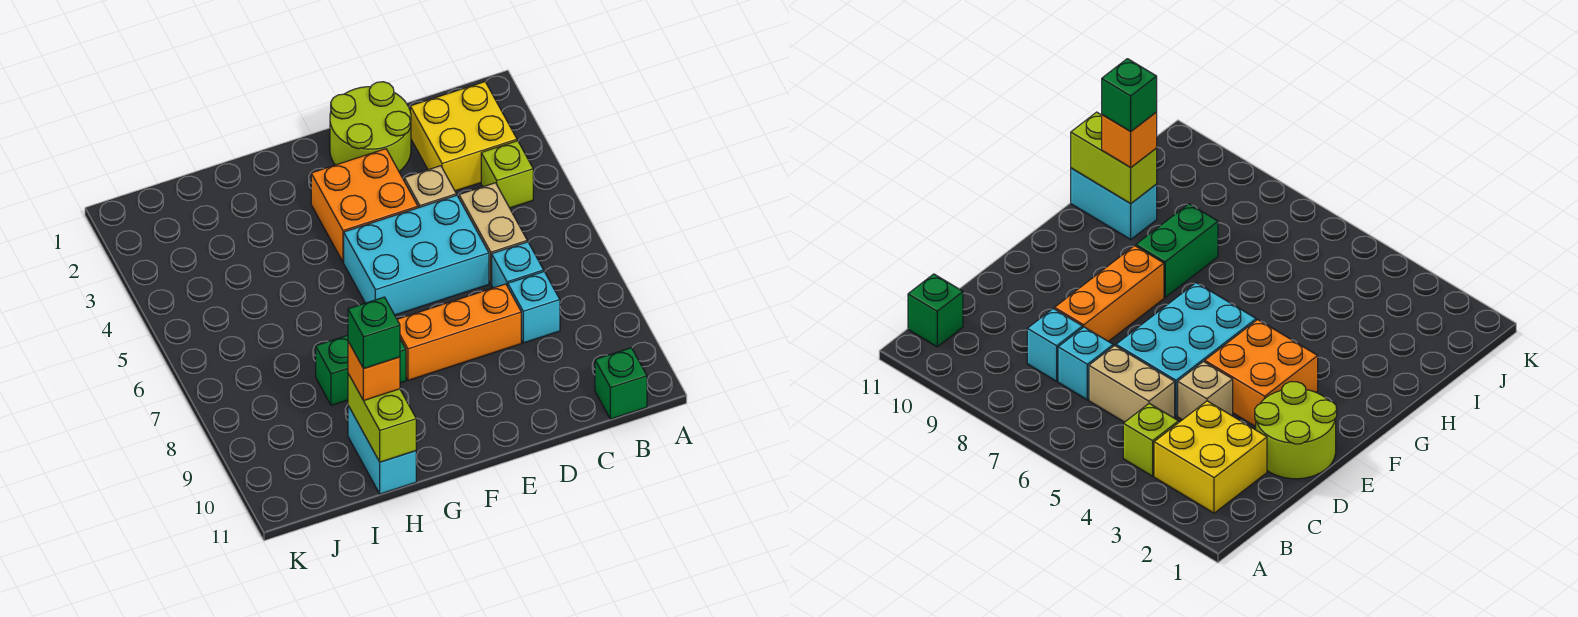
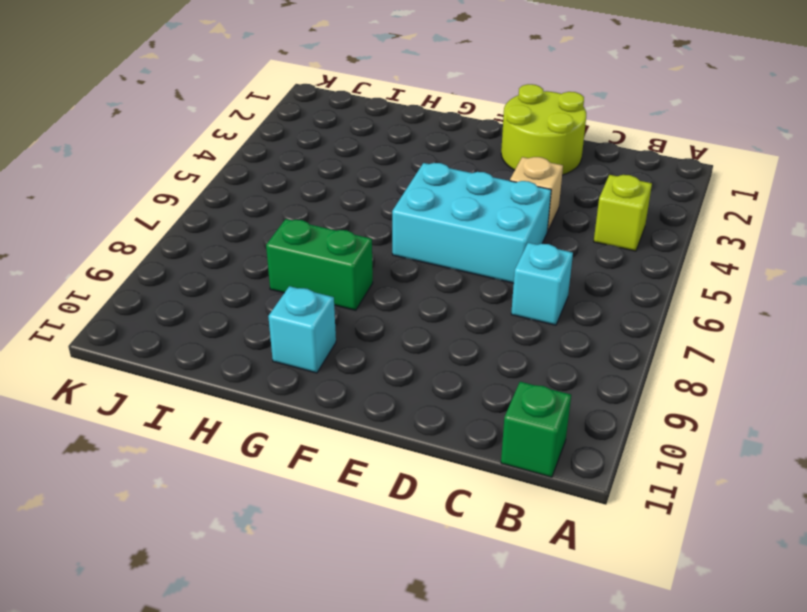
cyan brick G10 level 1 -> cyan brick C8 level 1
none -> yellow brick B2:C3 level 1
none -> tan brick C5:C6 level 1
none -> orange brick D8:F8 level 1

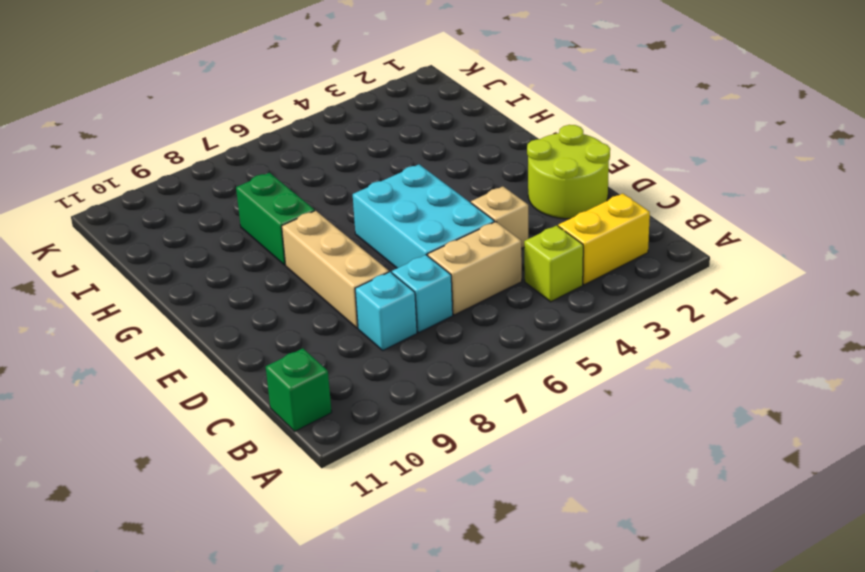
yellow brick B2:B3 level 1 -> yellow brick B2:C3 level 1
tan brick D8:F8 level 1 -> orange brick D8:F8 level 1
none -> orange brick E3:F4 level 1
none -> cyan brick H10:H11 level 1
none -> lime brick H10:H11 level 2

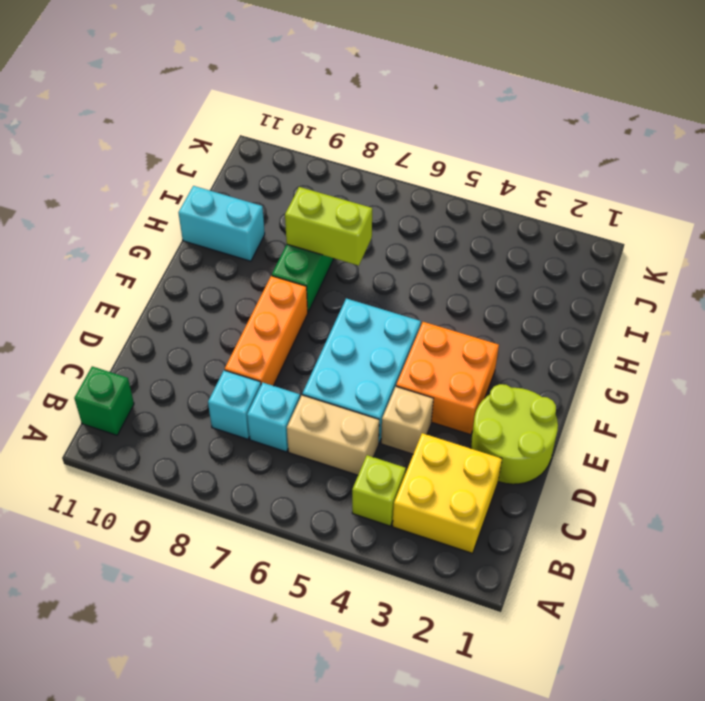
lime brick H7:H8 level 2 -> lime brick H10:H11 level 2
none -> orange brick H10 level 3
none -> green brick H10 level 4

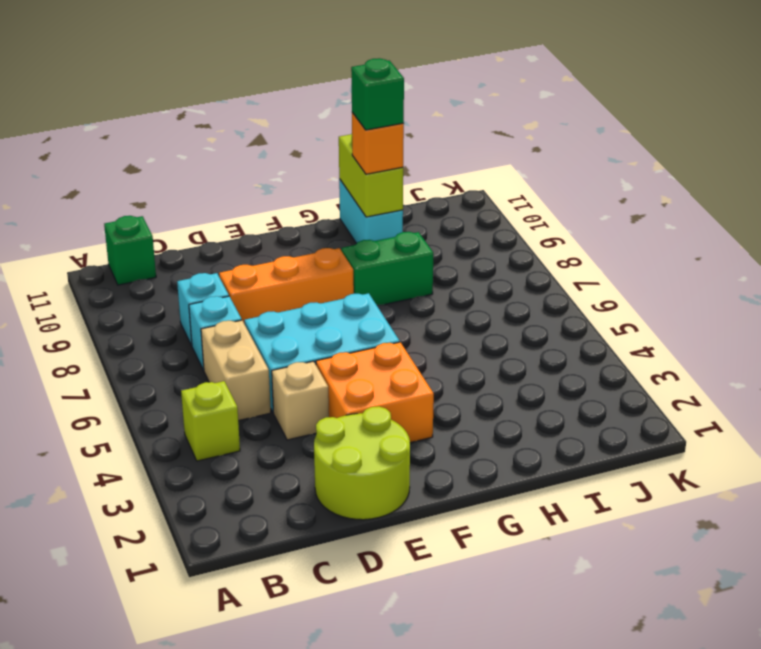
none -> yellow brick B2:C3 level 1

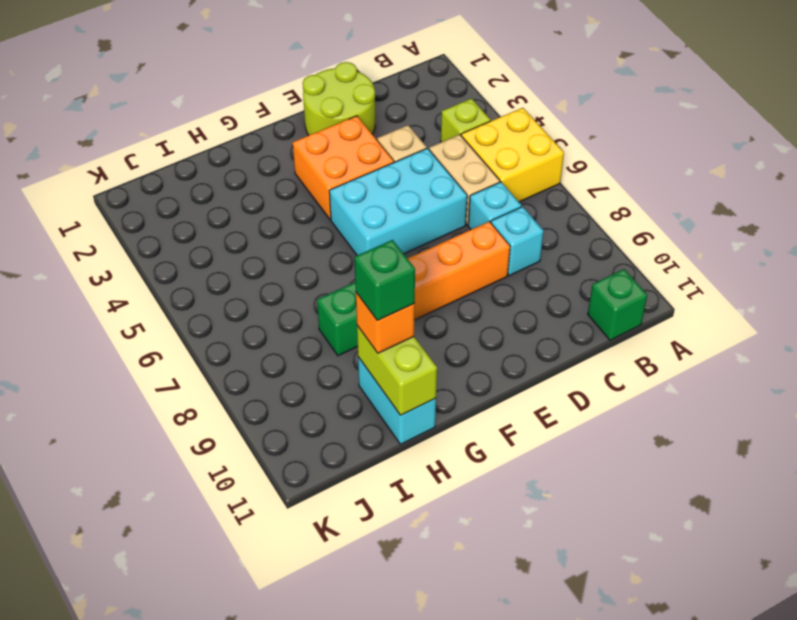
yellow brick A5:B6 level 1 -> yellow brick B2:C3 level 1

